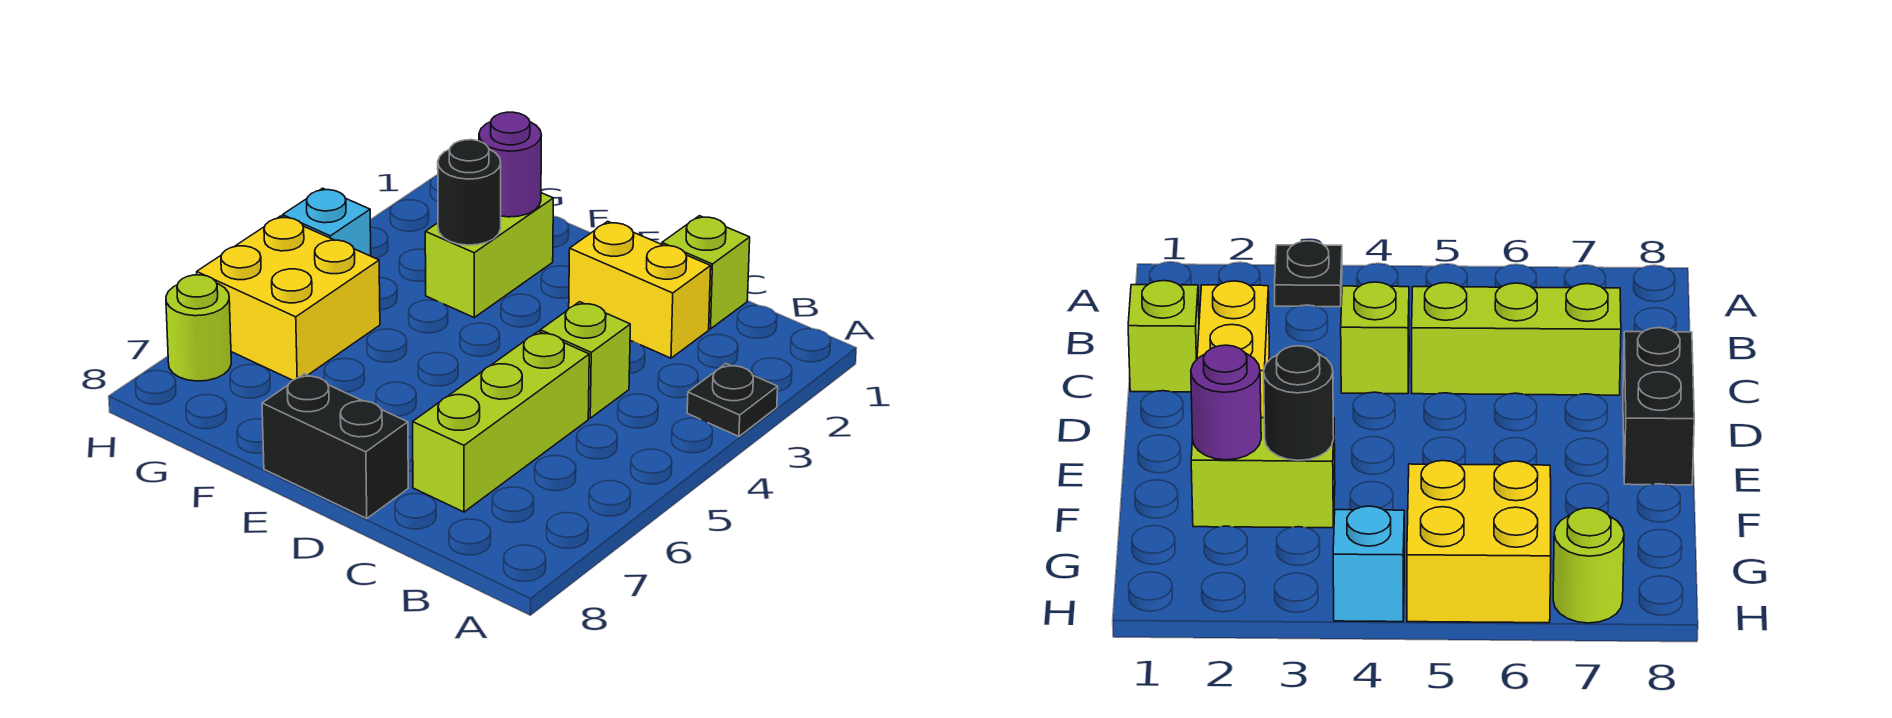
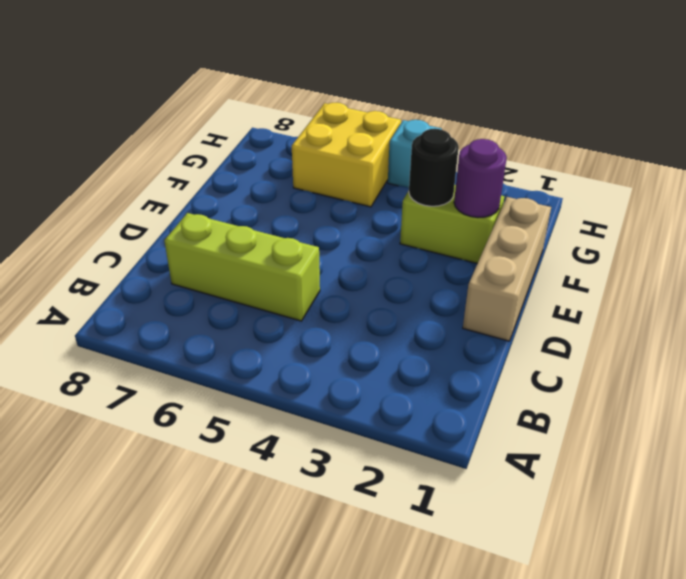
tan brick D1:F1 level 1 -> none
none -> black plate A3 level 1
none -> lime brick C1 level 1
none -> yellow brick C2:D2 level 1

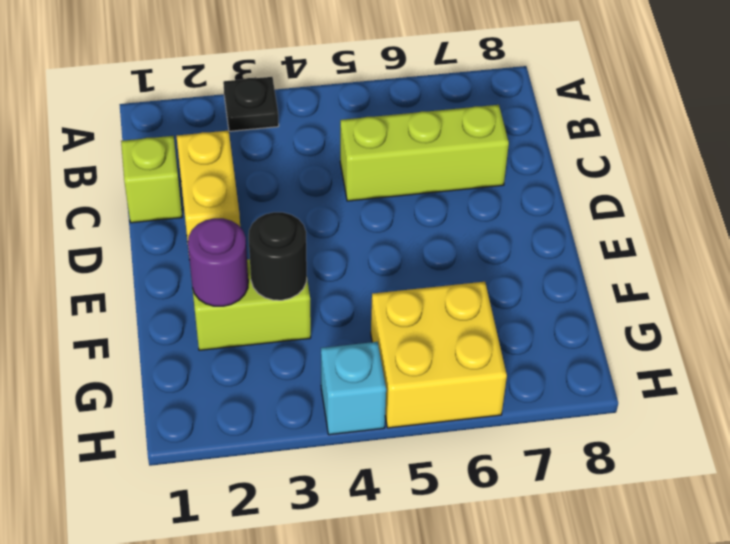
none -> lime brick C4 level 1
none -> black brick D8:E8 level 1
none -> lime round brick H7 level 1

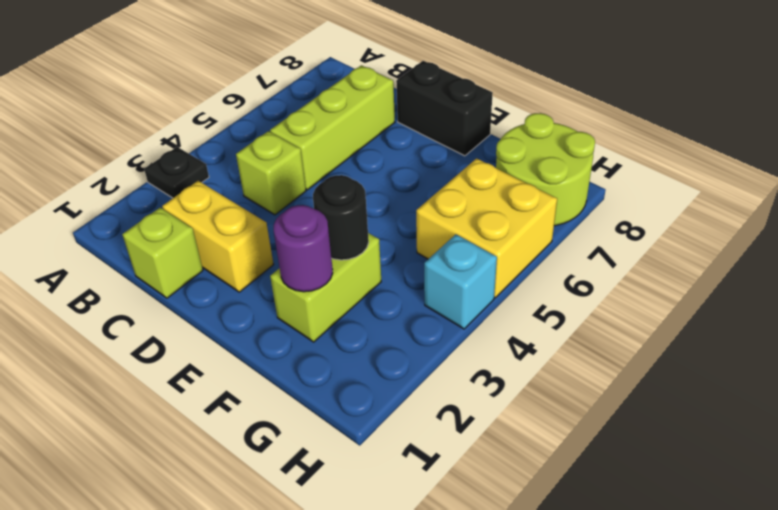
lime round brick G7:H8 level 1 -> lime round brick H7 level 1

